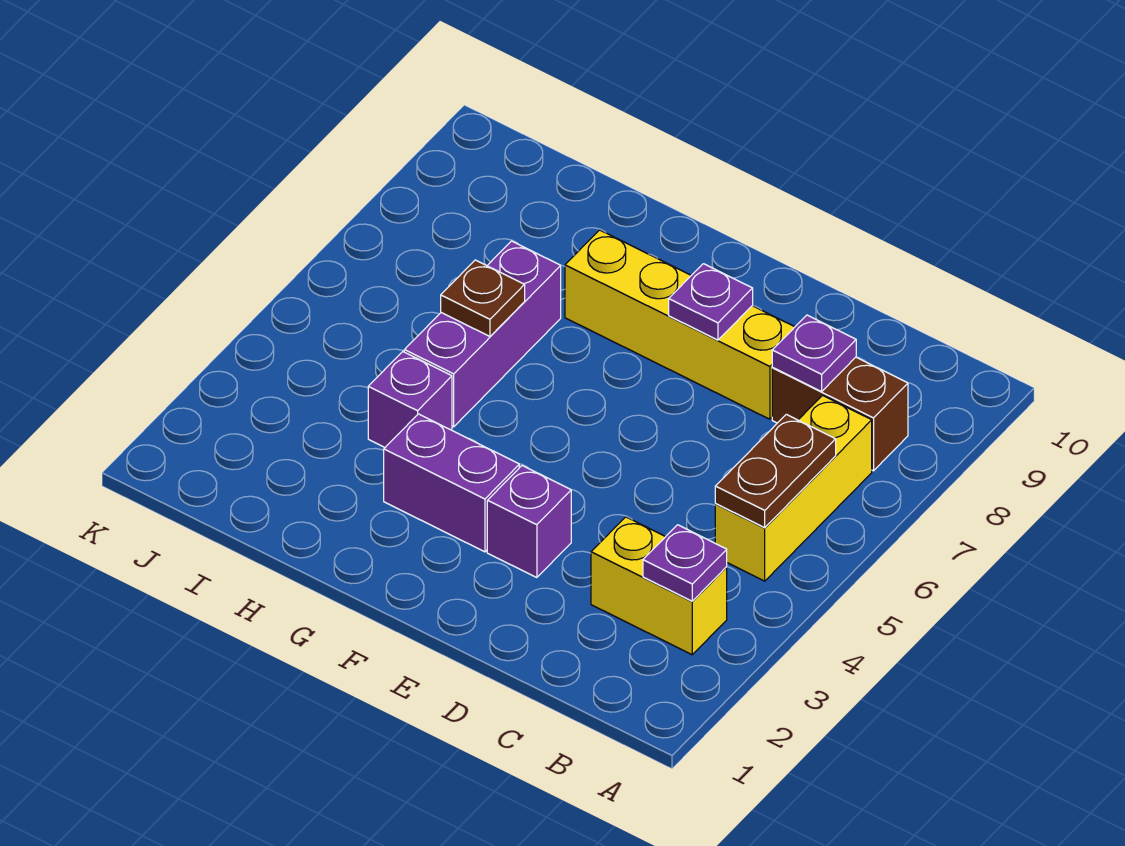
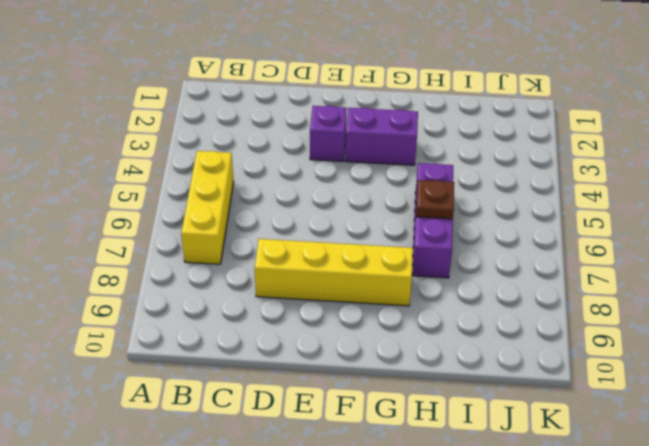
none -> yellow brick B3:C3 level 1
none -> brown brick B8:C8 level 1
none -> purple brick H4 level 1

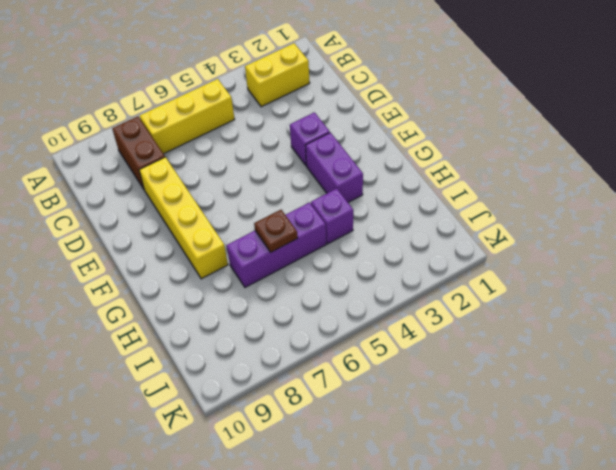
yellow brick B2:B3 level 1 -> yellow brick B3:C3 level 1
none -> purple plate B3 level 2
none -> brown plate B5:B6 level 2
none -> purple plate C8 level 2

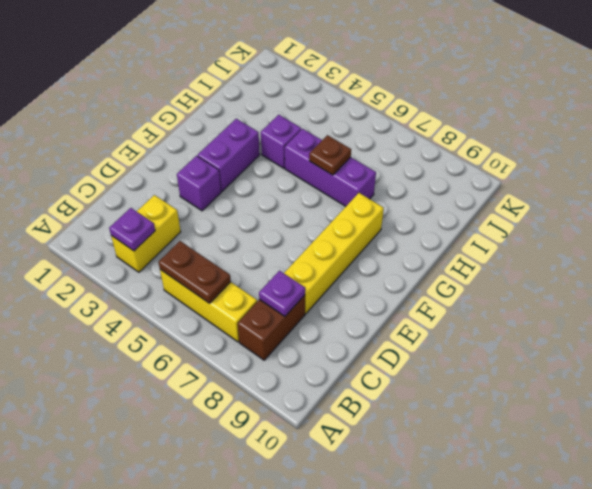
none -> purple plate E8 level 2

